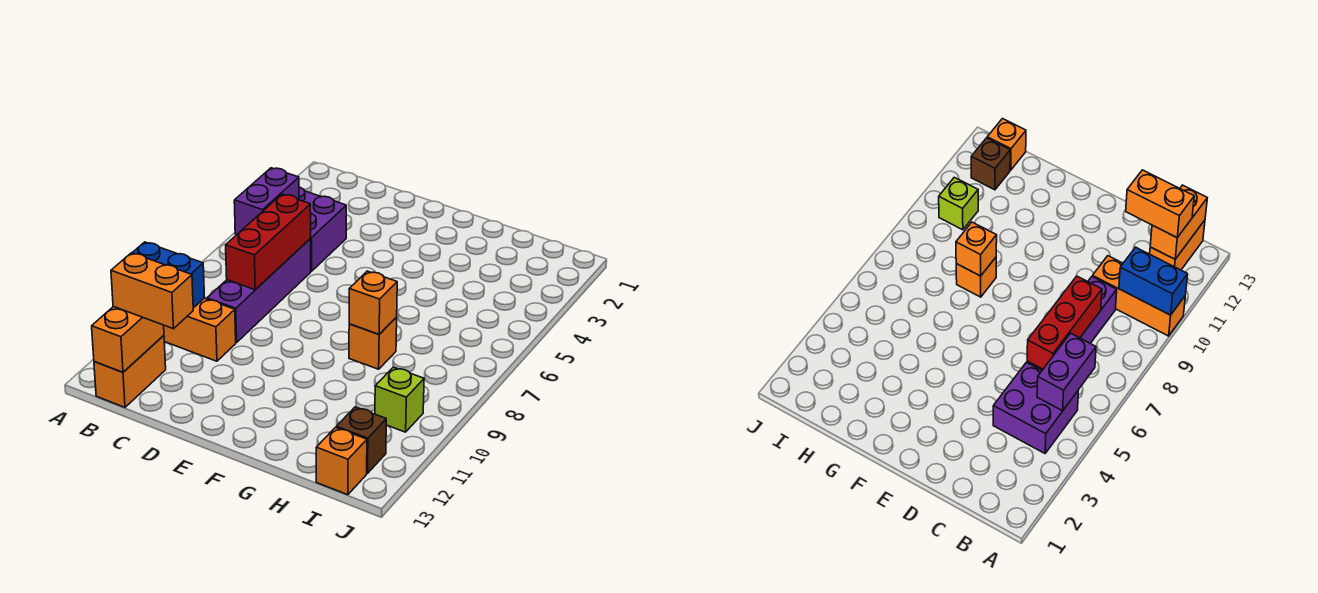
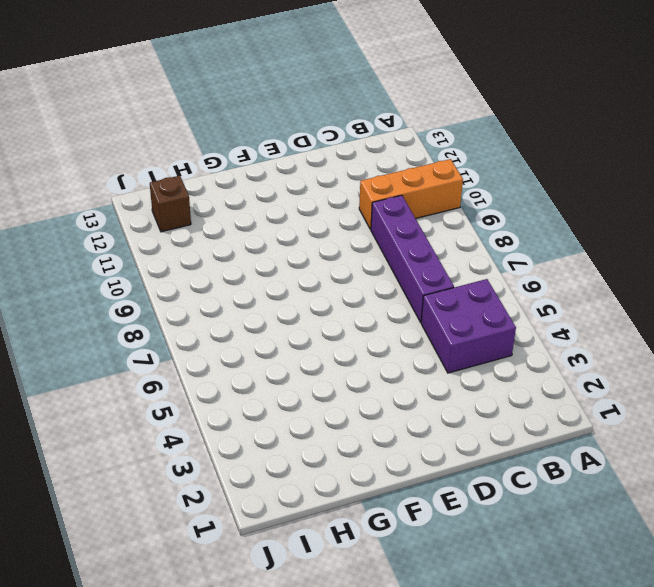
none -> orange brick B12:B13 level 1
none -> orange brick G8 level 1
none -> lime brick I10 level 1

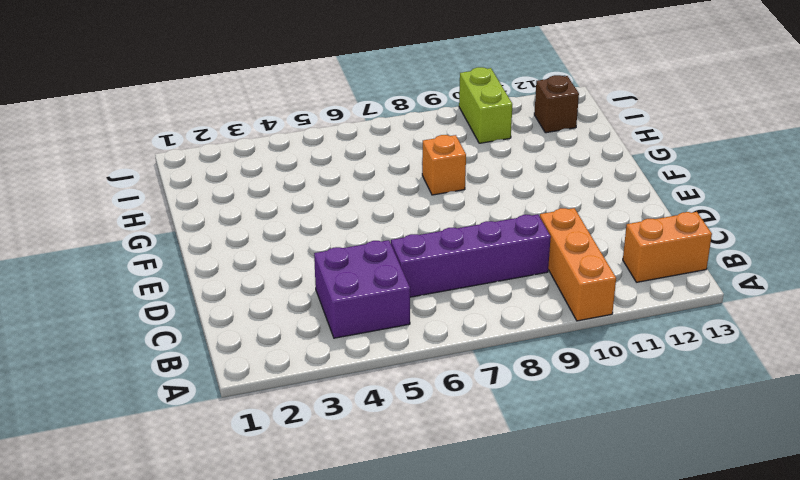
lime brick I10:J10 level 1 -> lime brick I10 level 1
none -> orange brick I13 level 1
none -> blue brick A10:B10 level 2
none -> purple brick B5:B6 level 2

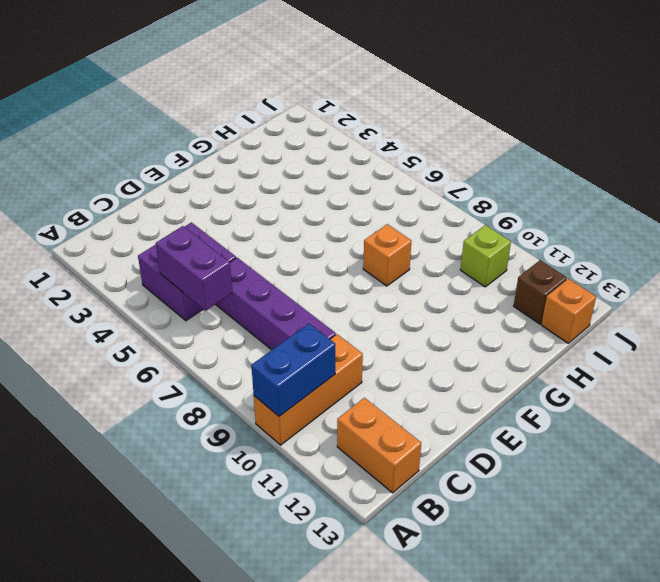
none -> orange brick B12:B13 level 2
none -> red brick C6:C8 level 2
none -> orange brick G8 level 2

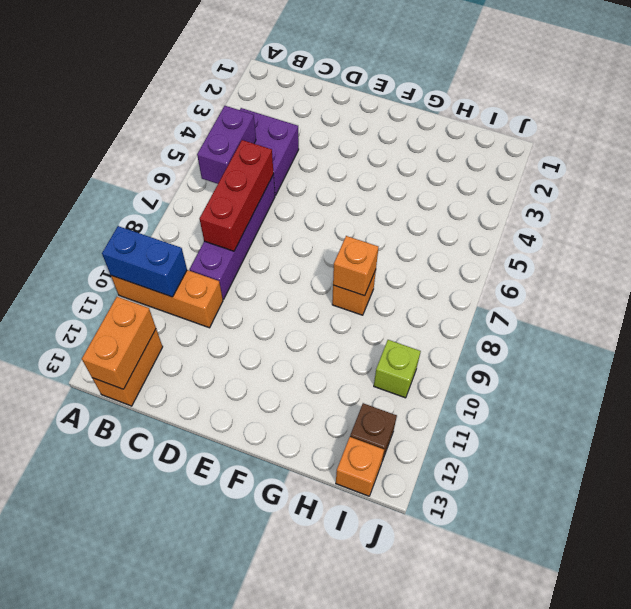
none -> orange brick B12:C12 level 3

